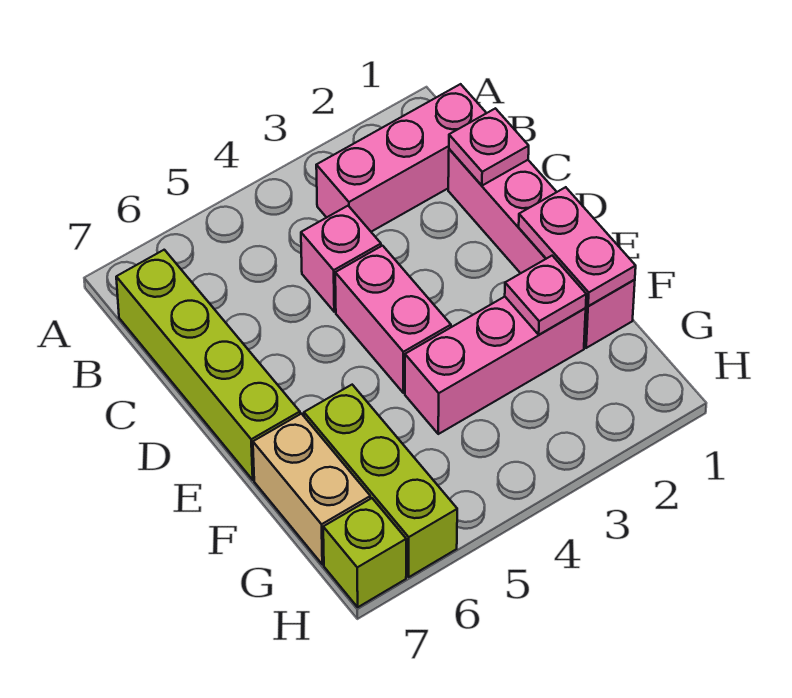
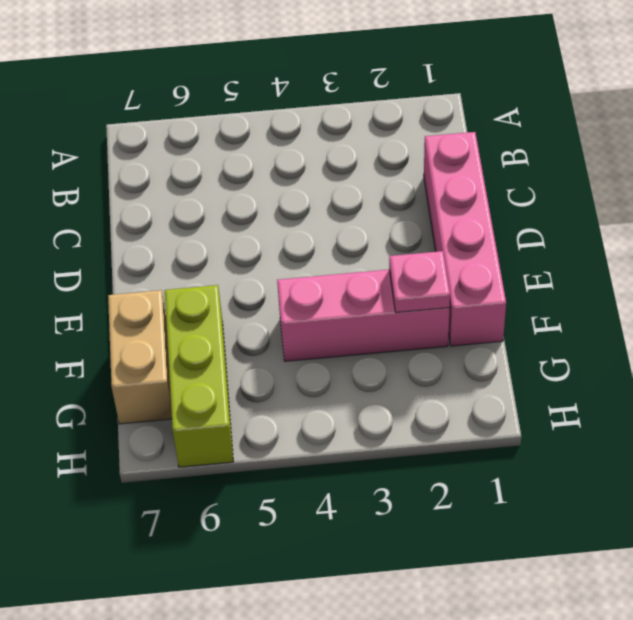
none -> pink brick B1:B3 level 1
none -> lime brick B7:E7 level 1
none -> pink brick C4 level 1

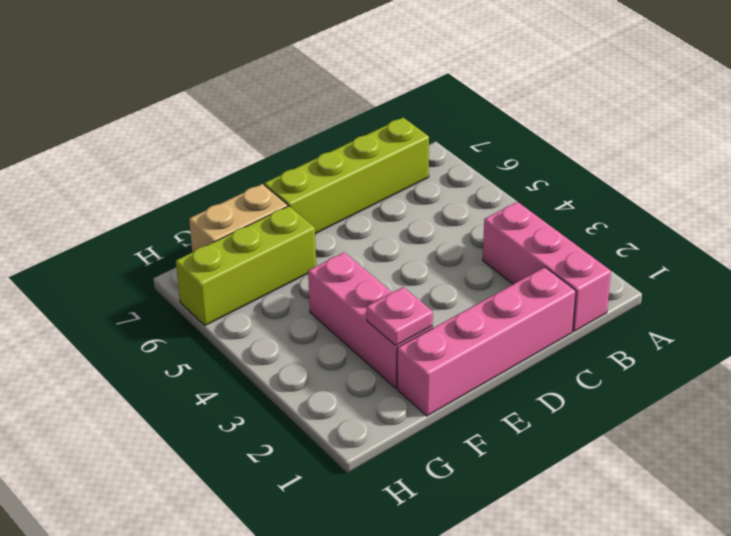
none -> pink brick C4 level 1
none -> pink brick D4:E4 level 1
none -> lime brick H7 level 1

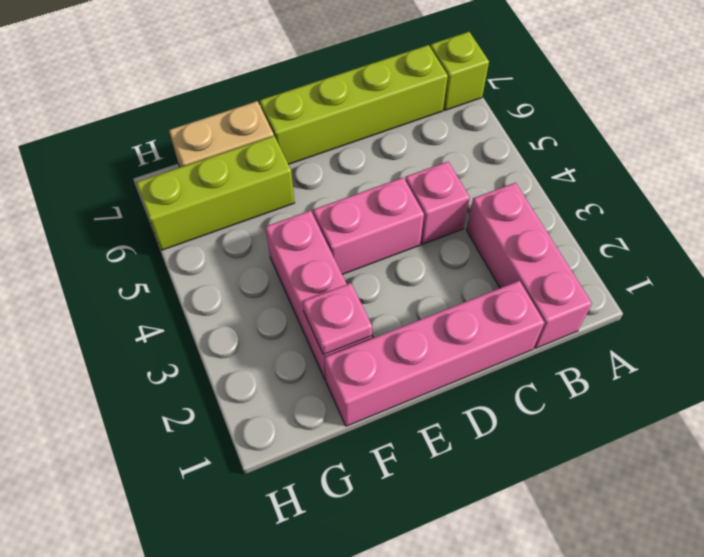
lime brick A7 level 1 -> lime brick H7 level 1
none -> pink plate C1 level 2
none -> pink plate E1:F1 level 2

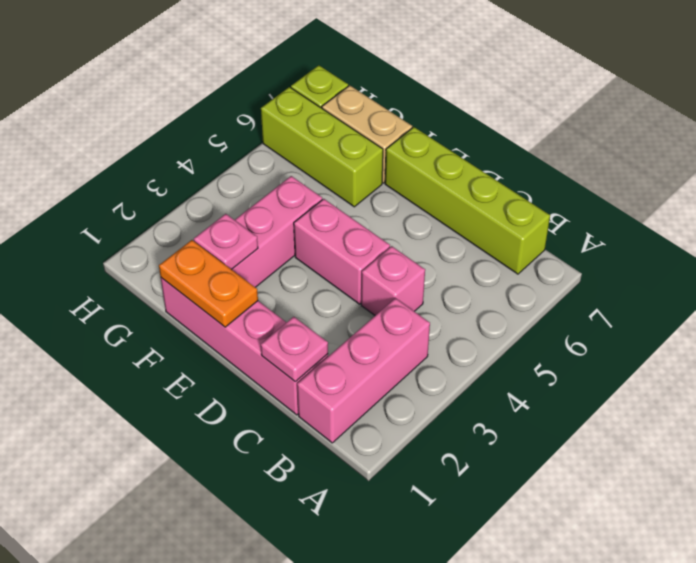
orange plate E1:F1 level 2 -> pink plate E1:F1 level 2

